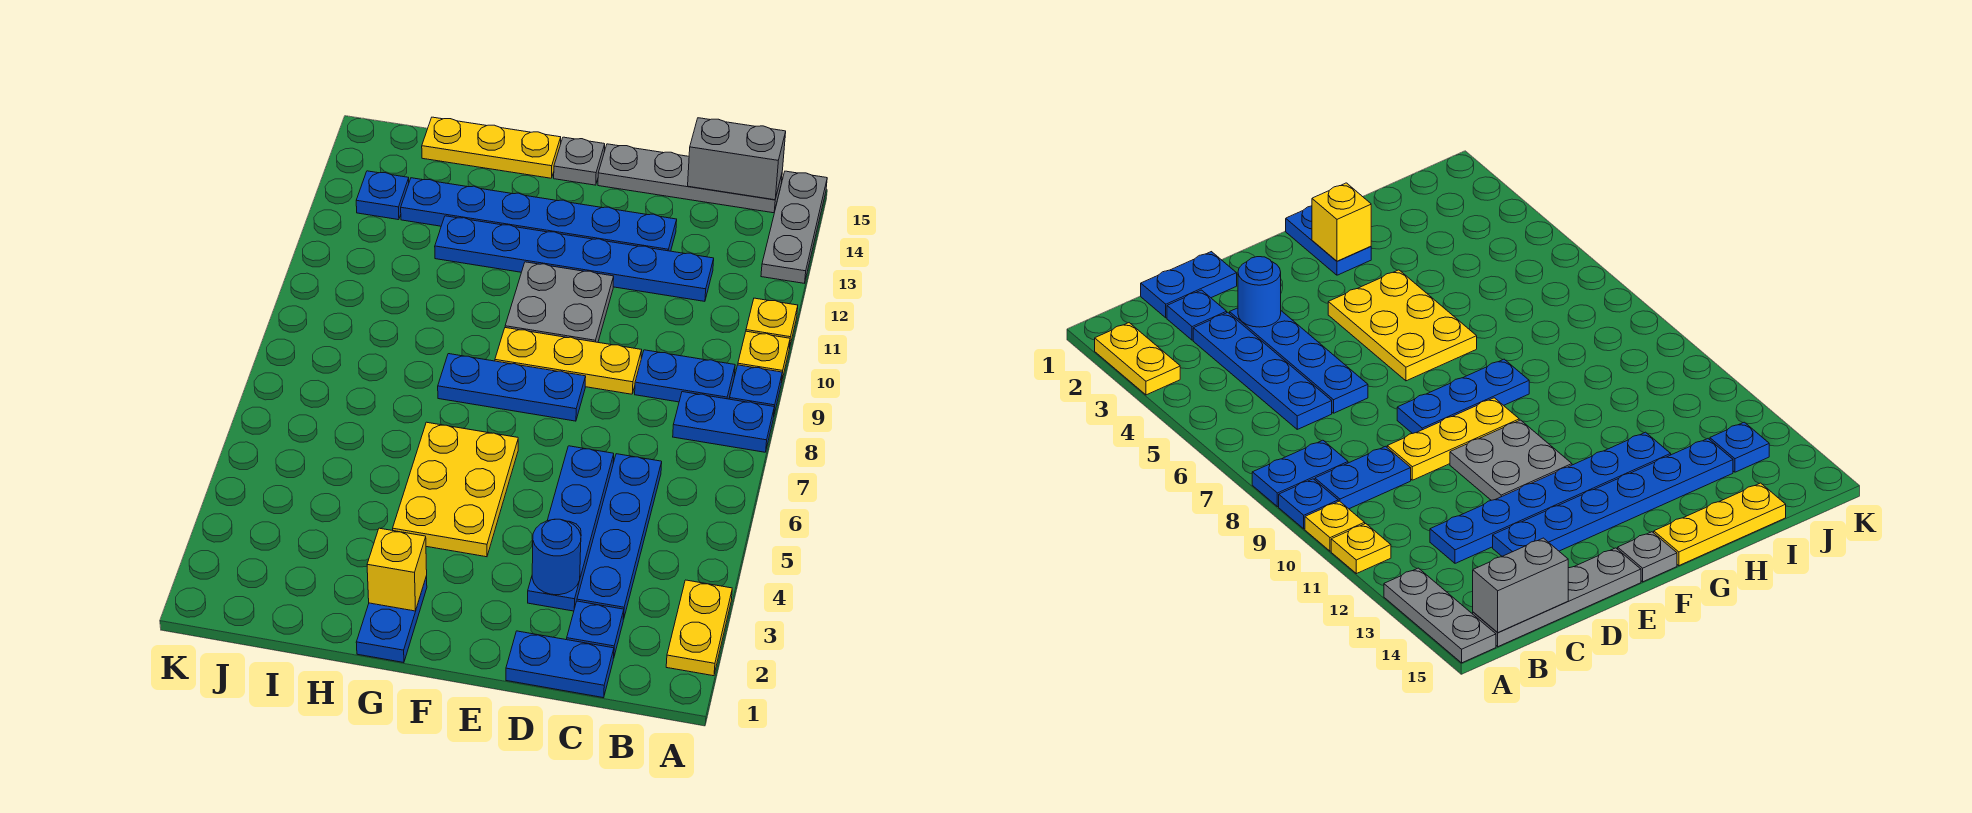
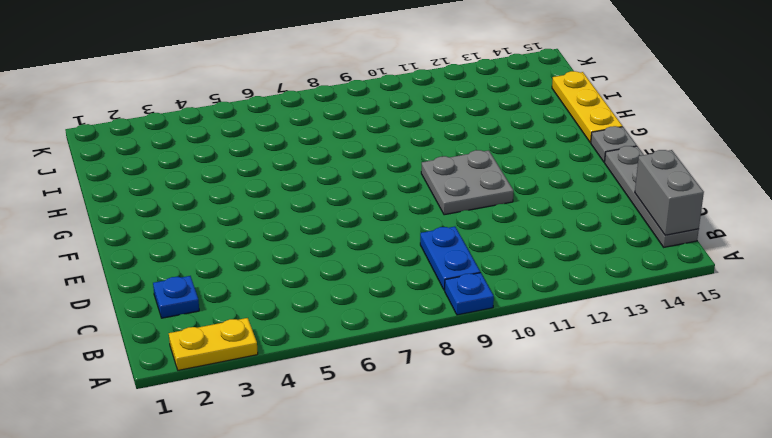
none -> blue plate A8:B8 level 1
none -> yellow plate A10 level 1
none -> yellow plate A11 level 1

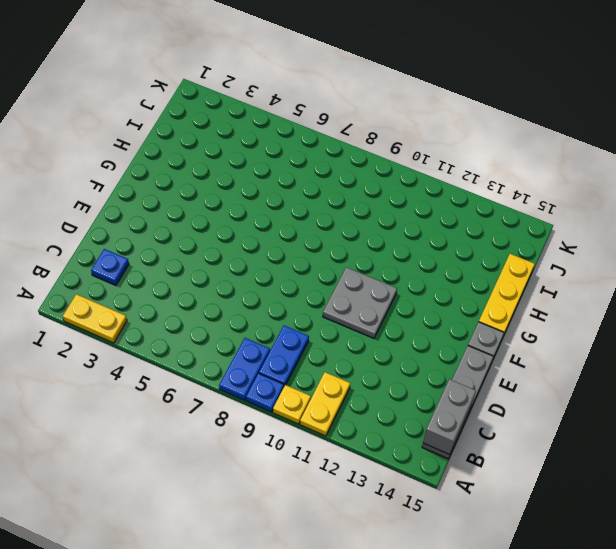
yellow plate A11:B11 level 1 -> yellow plate A11 level 1
none -> grey plate A13:A15 level 1
none -> blue plate C1:D1 level 1
none -> blue plate C3:C6 level 1

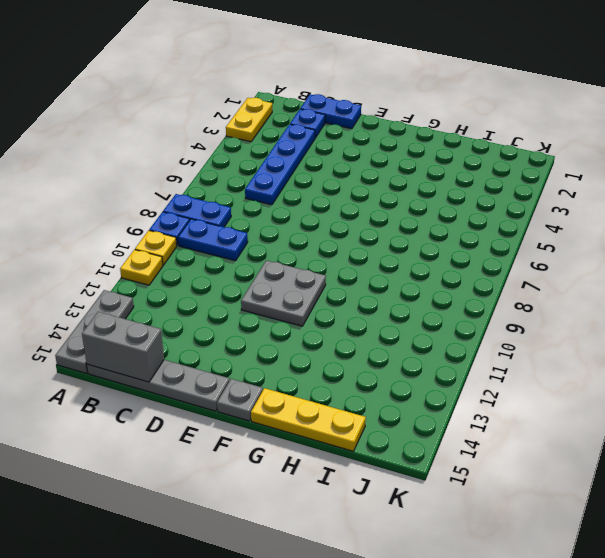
none -> blue plate C12:H12 level 1
none -> blue plate D3:D6 level 1
none -> yellow plate D9:F9 level 1

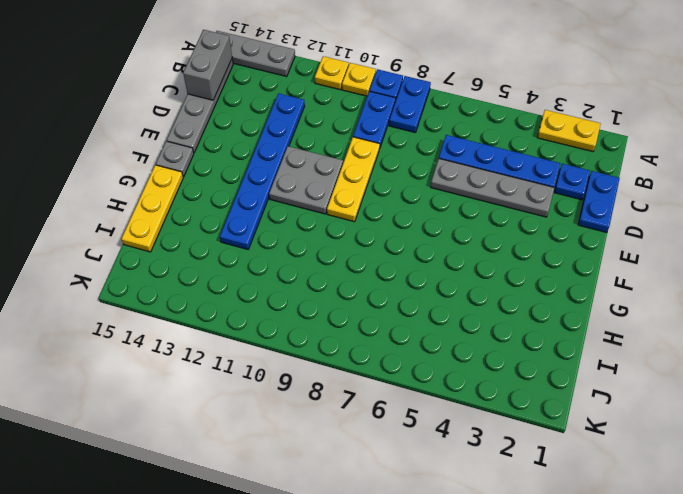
grey plate D3:D6 level 1 -> blue plate D3:D6 level 1
none -> blue plate D13:I13 level 1
none -> blue plate E8:G8 level 1
none -> yellow plate F4:G6 level 1

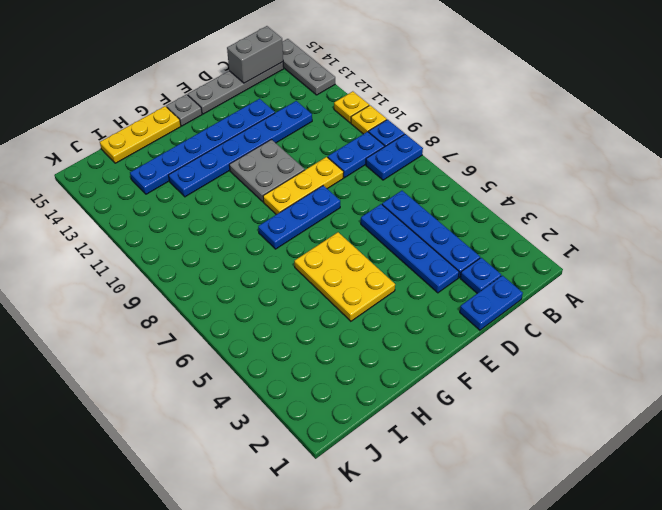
none -> yellow plate A2:A3 level 1
none -> blue plate G1:G2 level 1
none -> blue plate J13 level 1

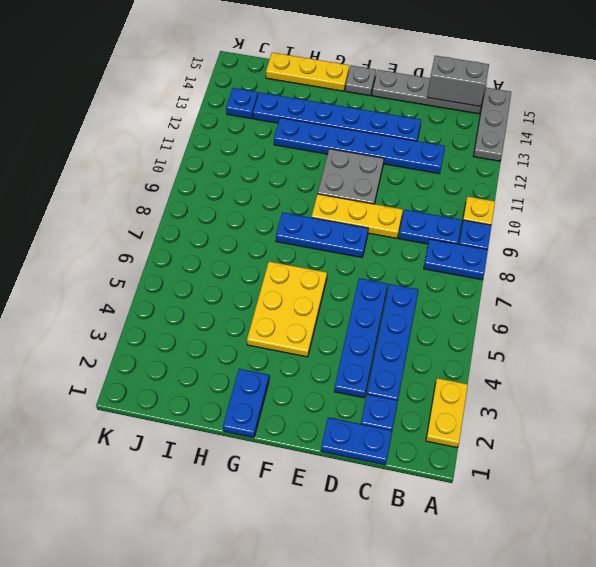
none -> yellow plate A11 level 1
none -> blue round brick D3 level 2
none -> yellow brick G2 level 2

